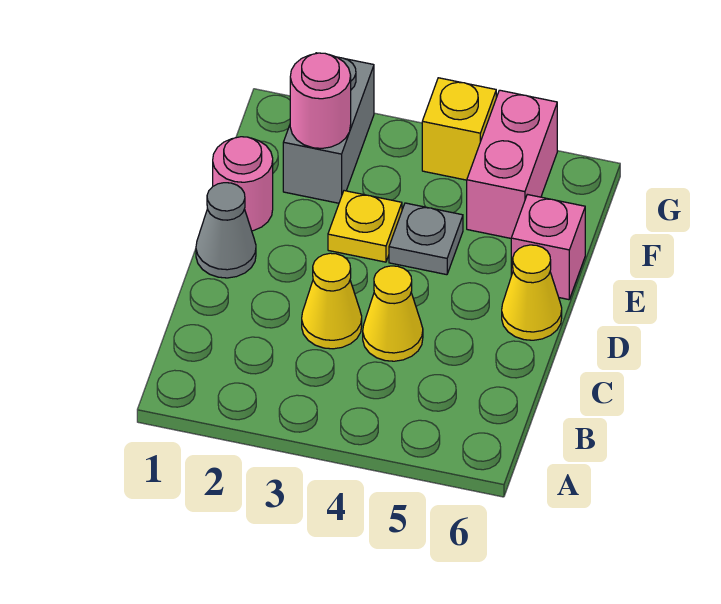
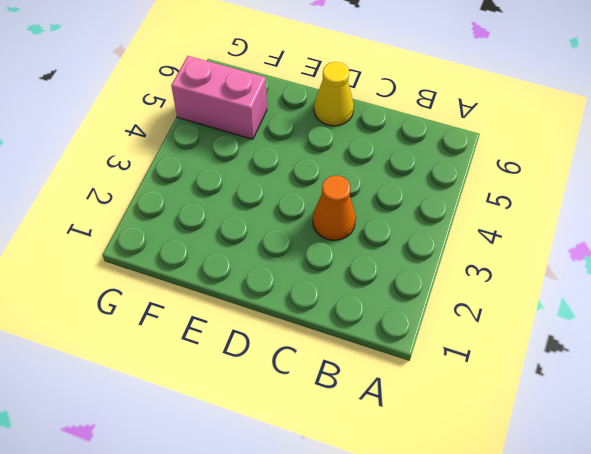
orange cone C3 level 1 -> yellow cone C3 level 1
none -> yellow cone C4 level 1
none -> grey cone D1 level 1
none -> pink round brick E1 level 1

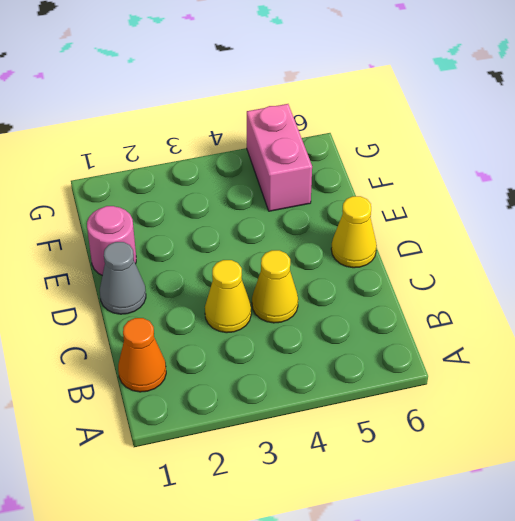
orange cone B1 level 1 -> none
none -> yellow plate E3 level 1
none -> grey plate E4 level 1
none -> pink brick E6 level 1

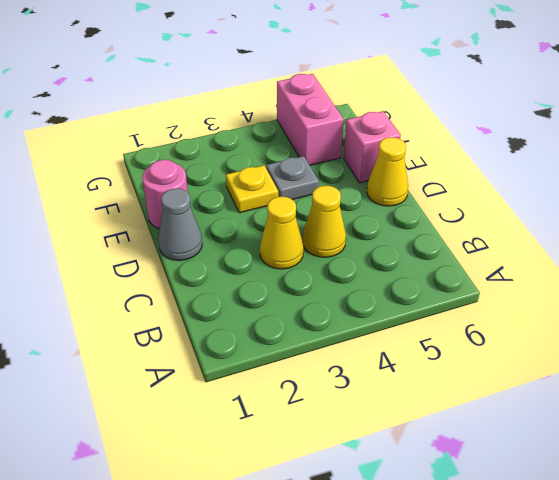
none -> grey brick F2:G2 level 1
none -> yellow brick G4 level 1
none -> pink round brick F2 level 2

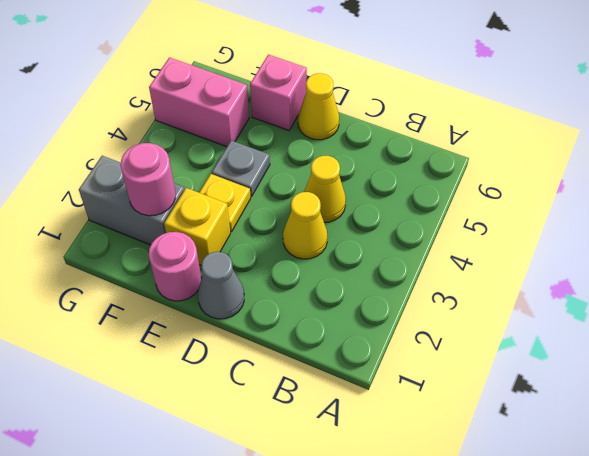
yellow brick E2 level 1 -> yellow brick G4 level 1

